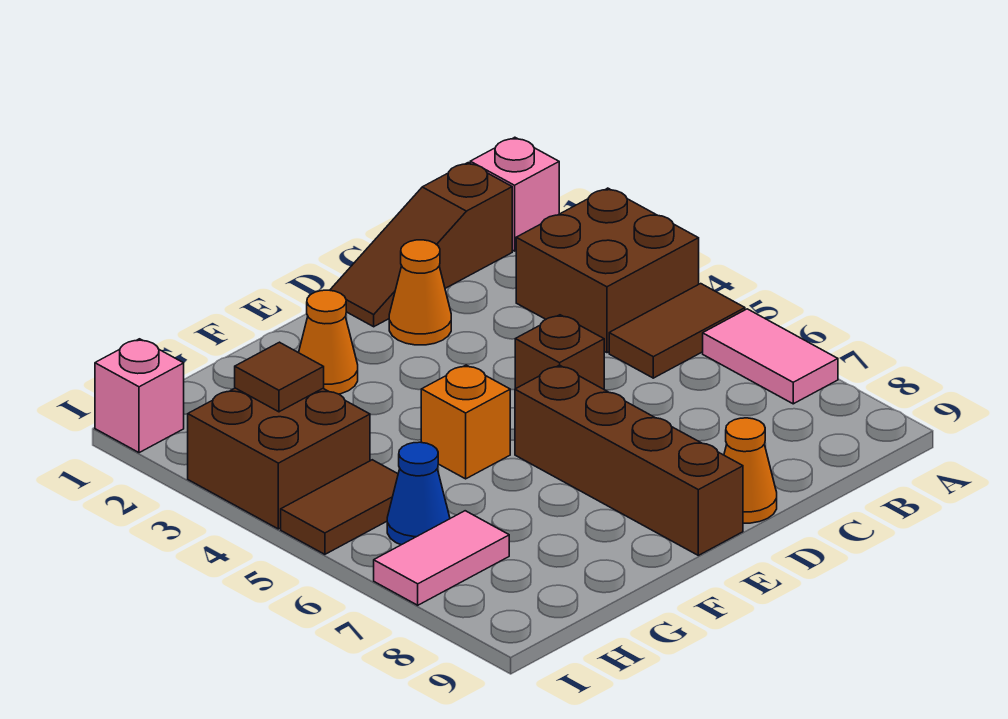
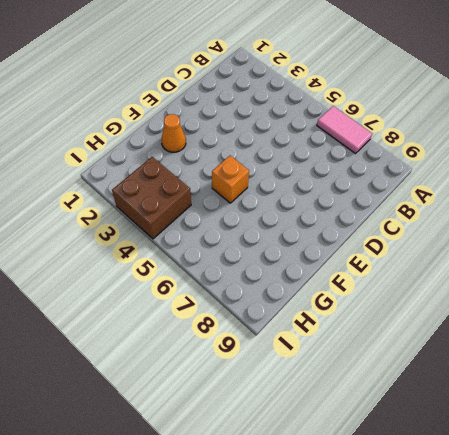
none -> pink brick A1 level 1
none -> brown brick A3:B4 level 1
none -> brown tile A5:B5 level 1

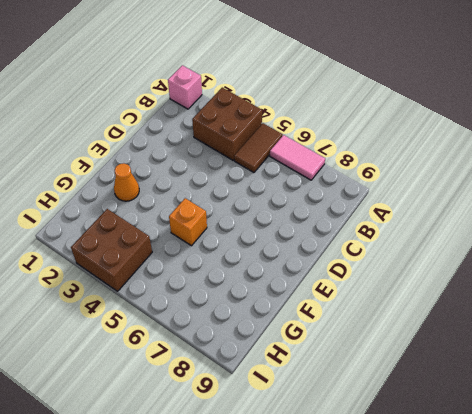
none -> brown slope B1:D1 level 1 top B
none -> orange cone D2 level 1
none -> brown brick D5 level 1

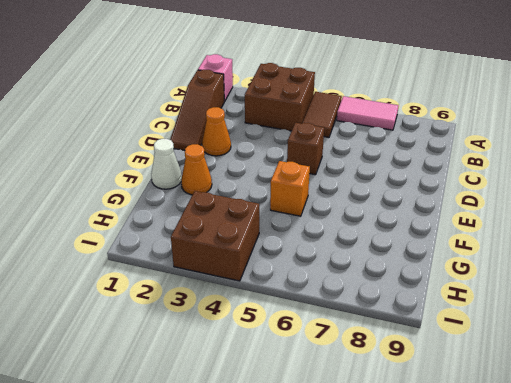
white cone F1 level 1 -> none
none -> orange cone D9 level 1
none -> brown brick E6:E9 level 1
none -> brown tile H5:I5 level 1

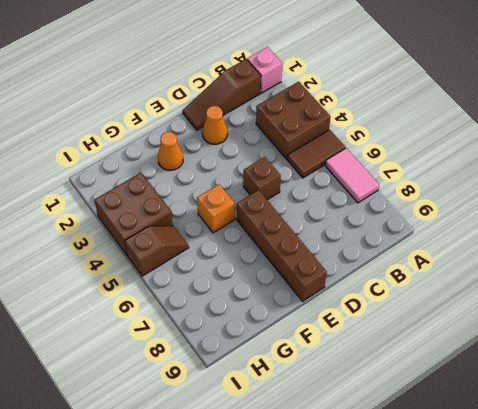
brown slope H5:I5 level 1 top I -> brown tile H5:I5 level 1
none -> orange cone D9 level 1
none -> blue cone H6 level 1
none -> pink tile H7:I7 level 1

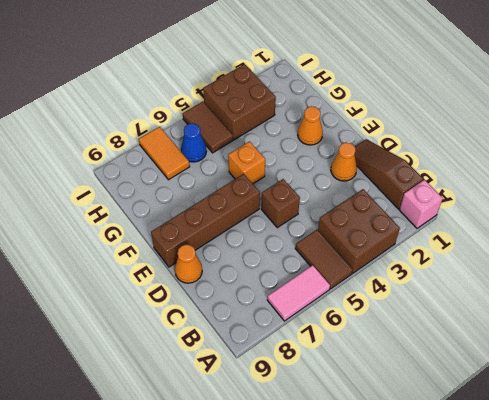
orange tile H7:I7 level 1 -> pink tile H7:I7 level 1
none -> pink brick I1 level 1
none -> brown tile H3 level 2

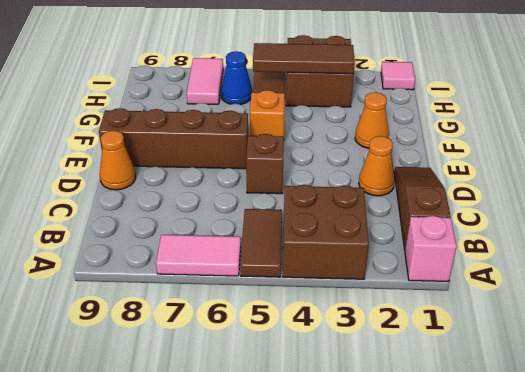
brown tile H3:H5 level 2 -> brown tile H3 level 2
pink tile I1 level 1 -> pink brick I1 level 1

